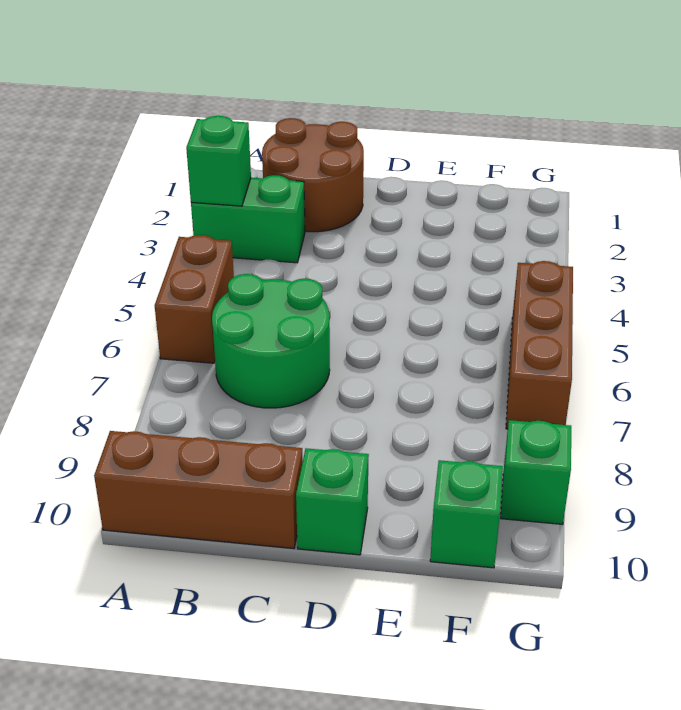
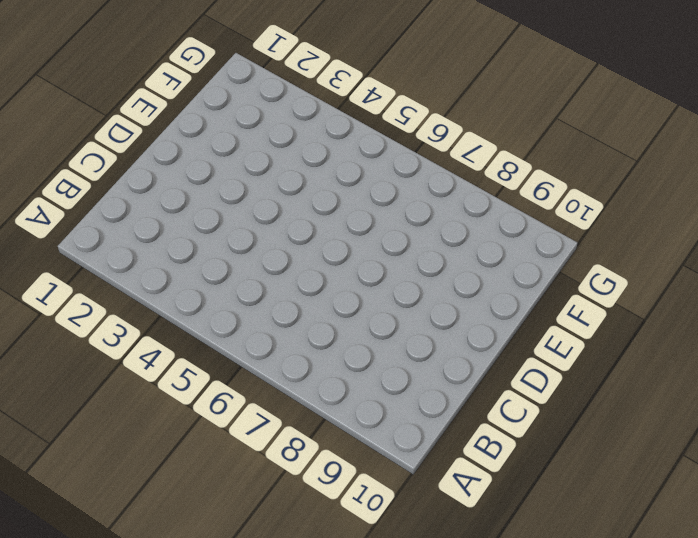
none -> green brick A3:B3 level 1
none -> brown brick A5:A6 level 1

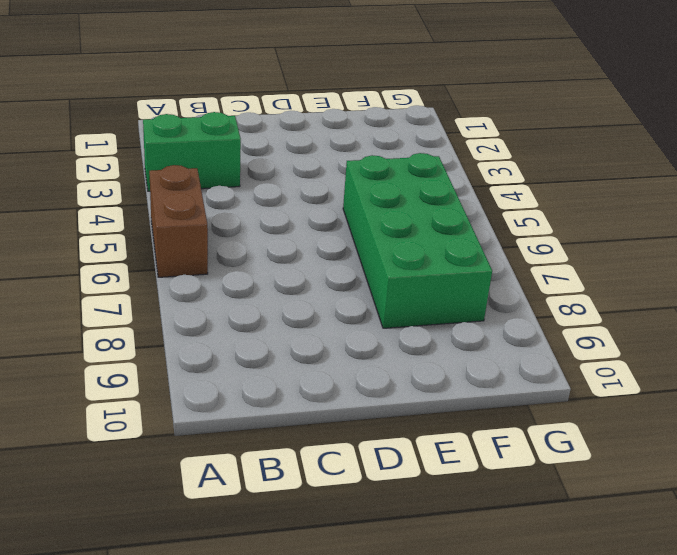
green brick E5:F8 level 1 -> none
none -> brown brick A10:C10 level 1
none -> brown round brick B1:C2 level 1

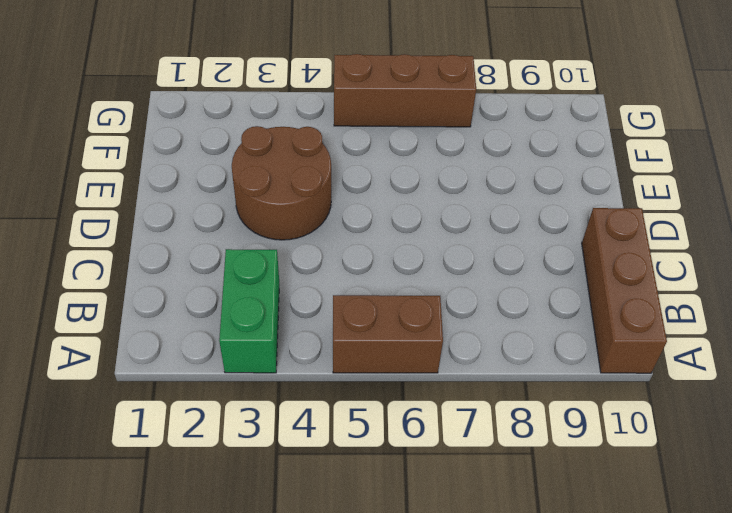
brown round brick D3:E4 level 1 -> brown round brick B1:C2 level 1
none -> green round brick B6:C7 level 1
none -> green brick D10 level 1

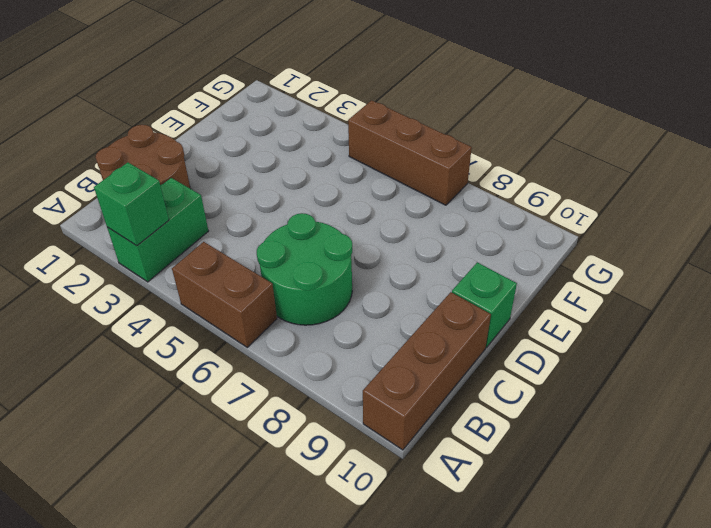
none -> green brick F10 level 1
none -> green brick G9 level 1

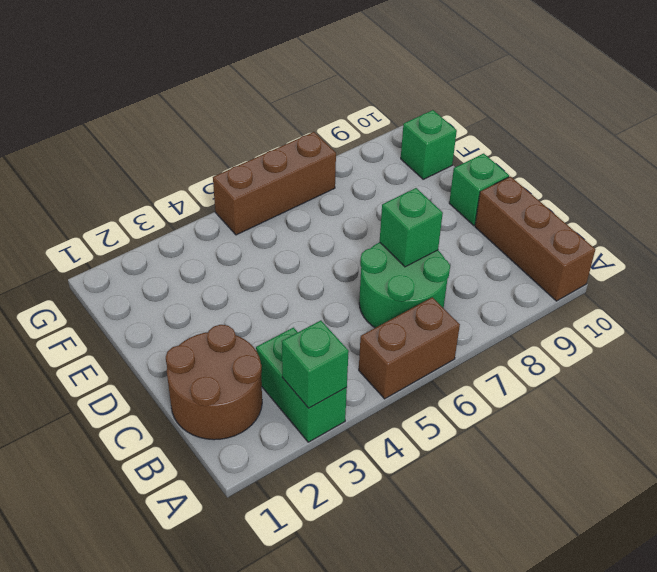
green brick C7 level 2 -> green brick G9 level 1

